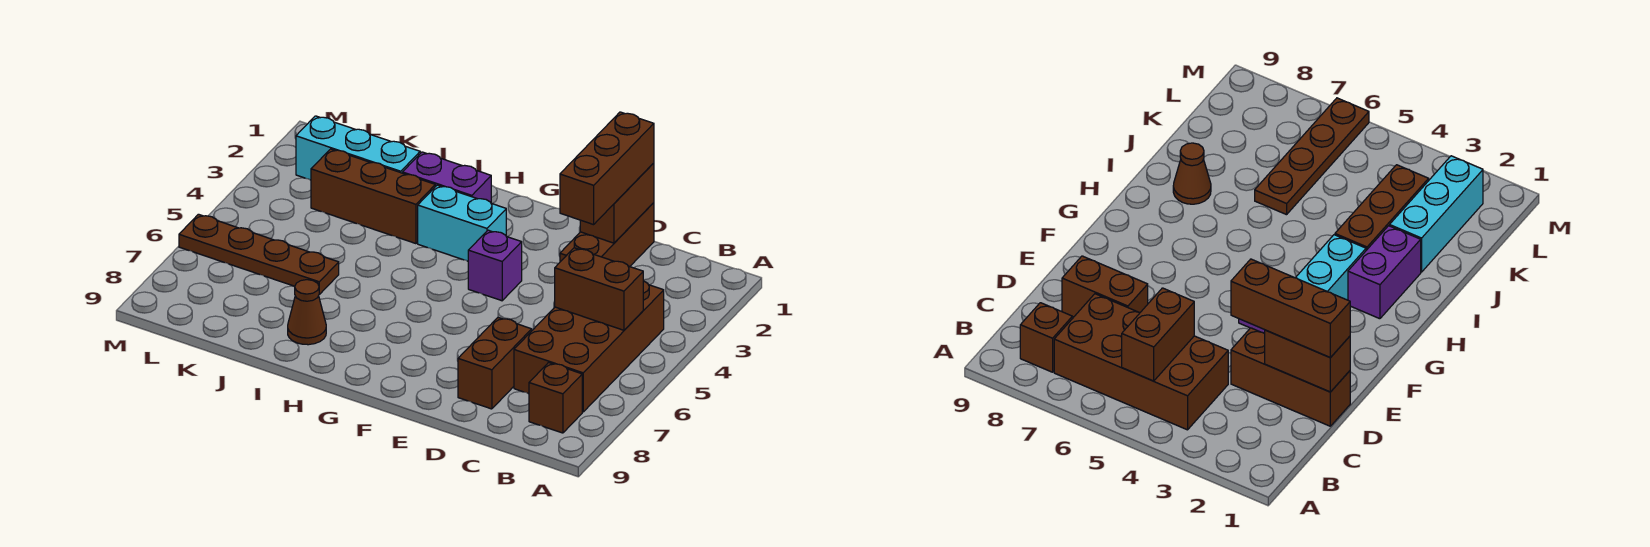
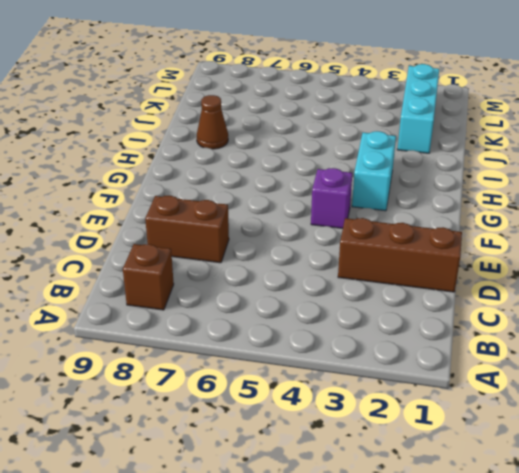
none -> brown brick B4:C7 level 1
none -> purple brick H2:I2 level 1
none -> brown brick I3:K3 level 1

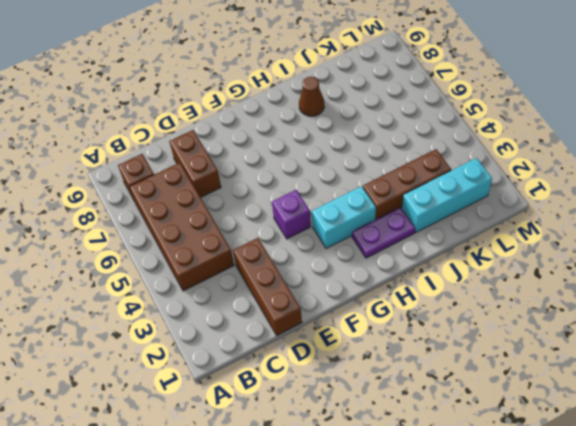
purple plate H2:I2 level 1 -> purple brick H2:I2 level 1
none -> brown plate J6:M6 level 1
none -> brown brick B5:C5 level 2
none -> brown brick D1:D2 level 2

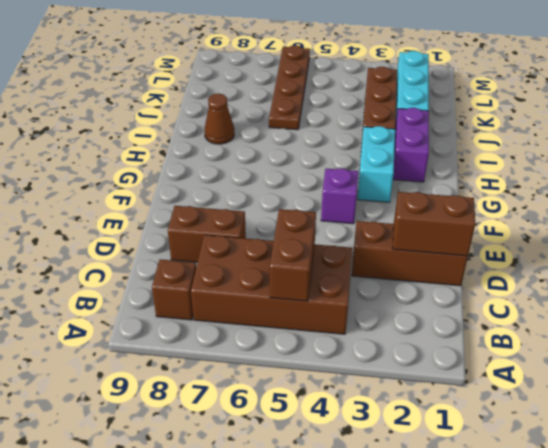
none -> brown brick D1:D3 level 3

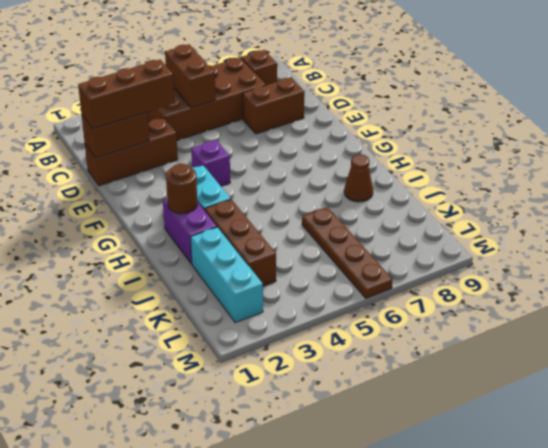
brown round brick H2 level 2 -> none

